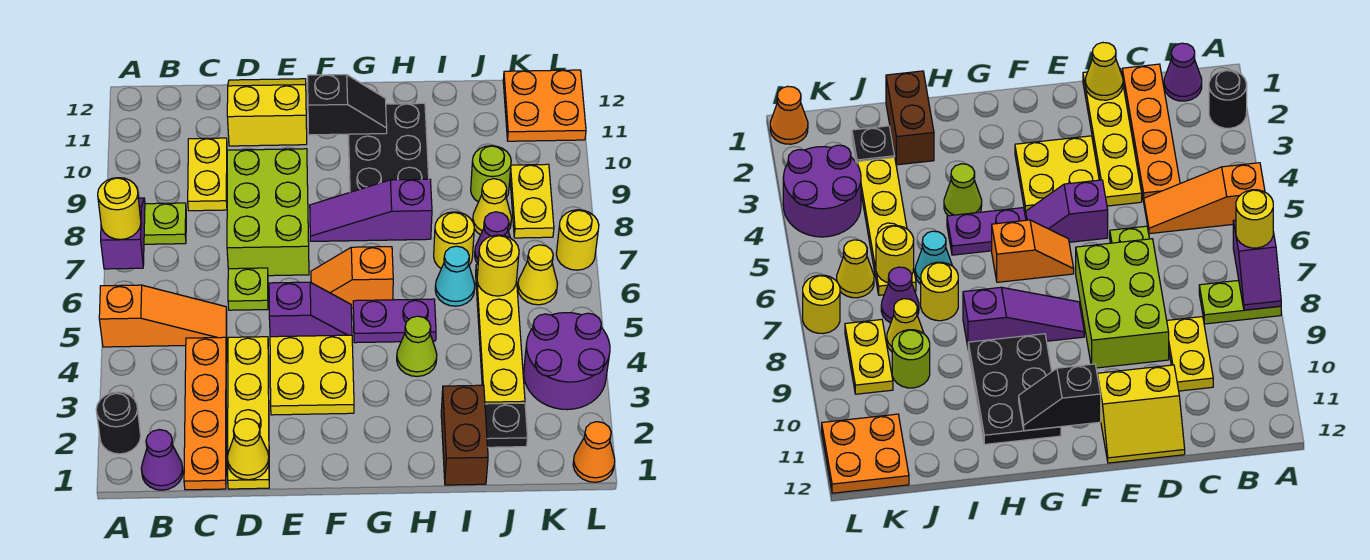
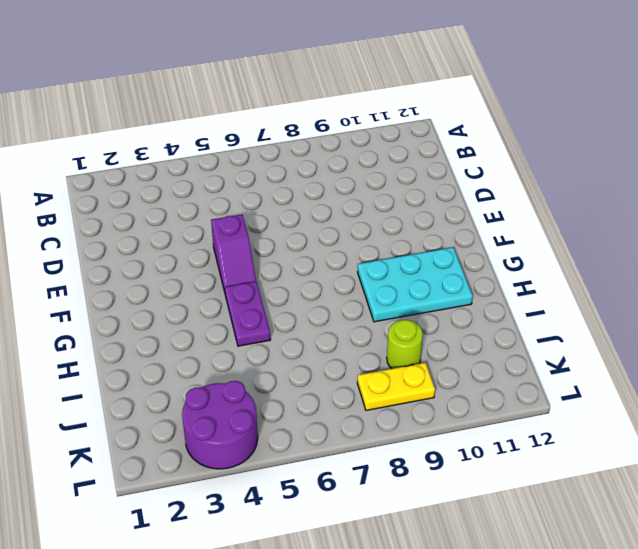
cyan plate G9:H11 level 1 -> black plate G9:H11 level 1
none -> black round brick A2 level 1
none -> orange slope A5:C5 level 1 top A
none -> lime plate A8:B8 level 1
none -> purple cone B1 level 1

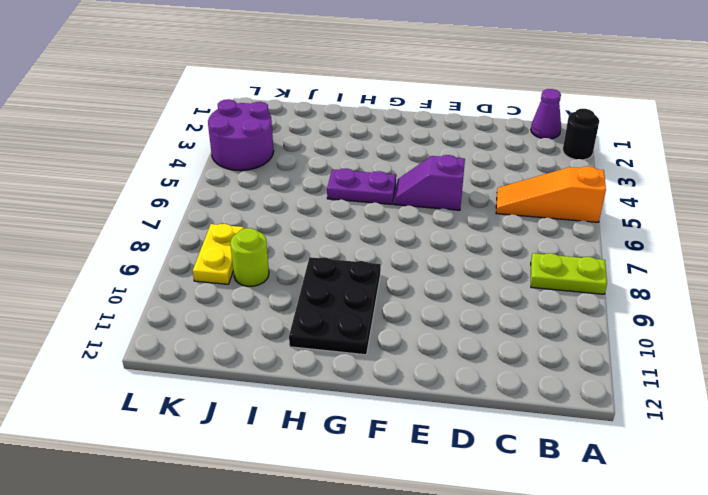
none -> orange plate C1:C4 level 1
none -> yellow plate C9:C10 level 1
none -> yellow plate D1:D4 level 1
none -> lime plate D6 level 1

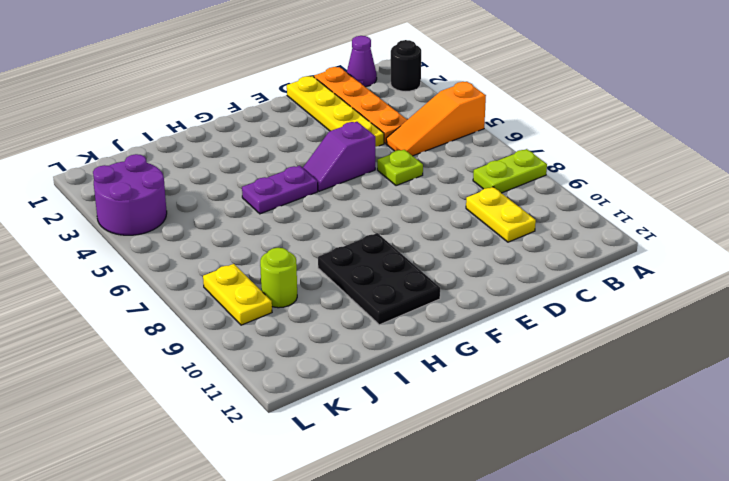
none -> lime brick D7:E9 level 1
none -> yellow slope D11:E12 level 1 top 11
none -> yellow plate E3:F4 level 1
none -> orange slope F6:G6 level 1 top G

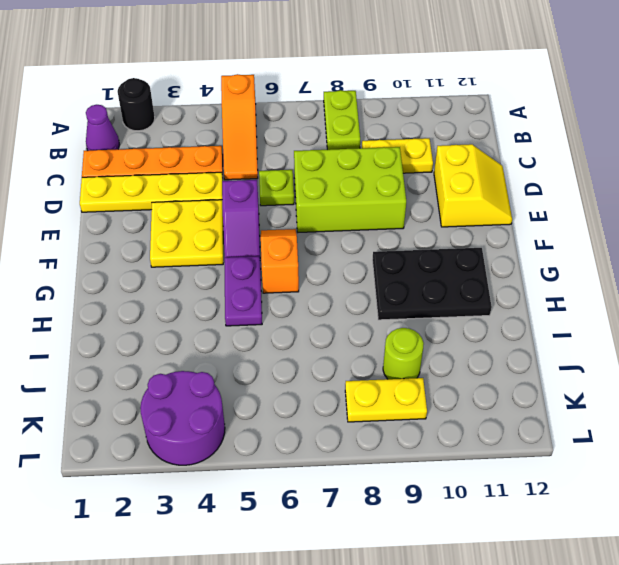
none -> purple slope F8:H8 level 1 top H
none -> lime cone H4 level 1
none -> brown brick I1:I2 level 1
none -> cyan cone I6 level 1

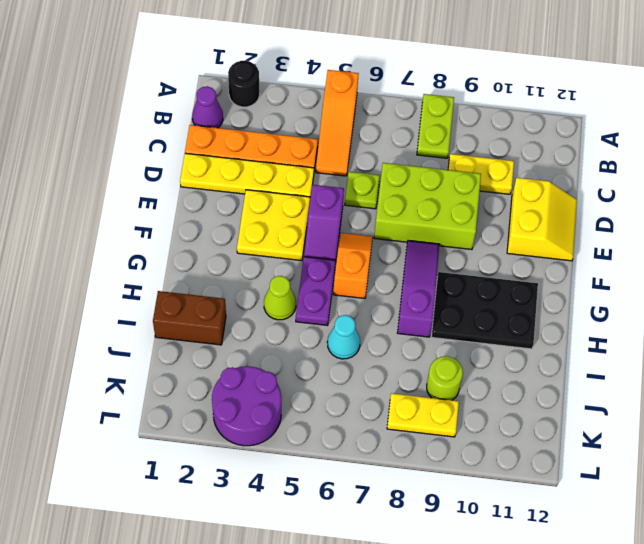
none -> yellow round brick I7 level 1
none -> black plate J2 level 1
none -> yellow plate J3:J6 level 1
none -> purple cone J7 level 1

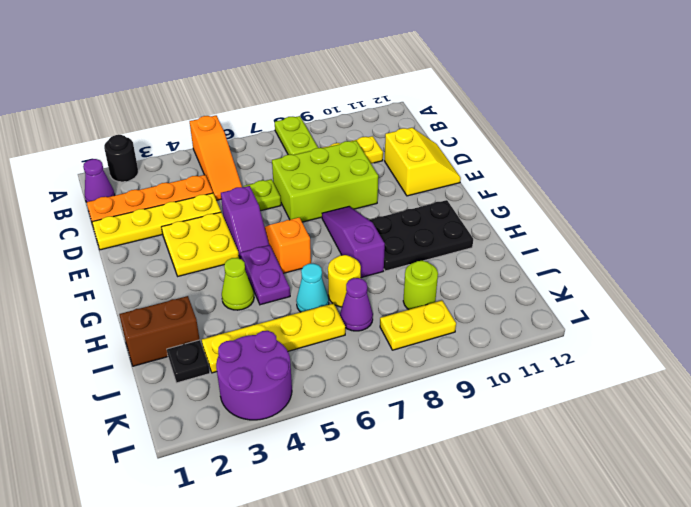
none -> yellow cone J8 level 1
none -> yellow cone K6 level 1
none -> orange plate K11:L12 level 1
none -> orange cone L1 level 1

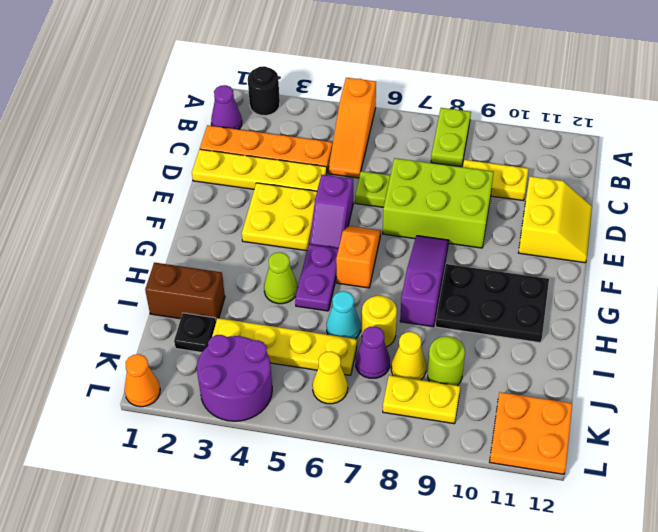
none -> yellow round brick L7 level 1
none -> purple slope A7:A8 level 2 top 7
none -> yellow cone D1 level 2
none -> black slope F11:G11 level 2 top F

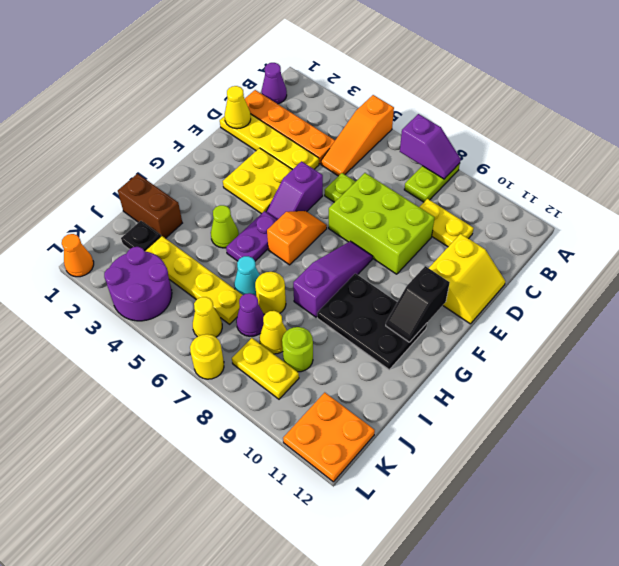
none -> black round brick A2 level 1
none -> yellow round brick J6 level 2
none -> yellow round brick A7 level 3

